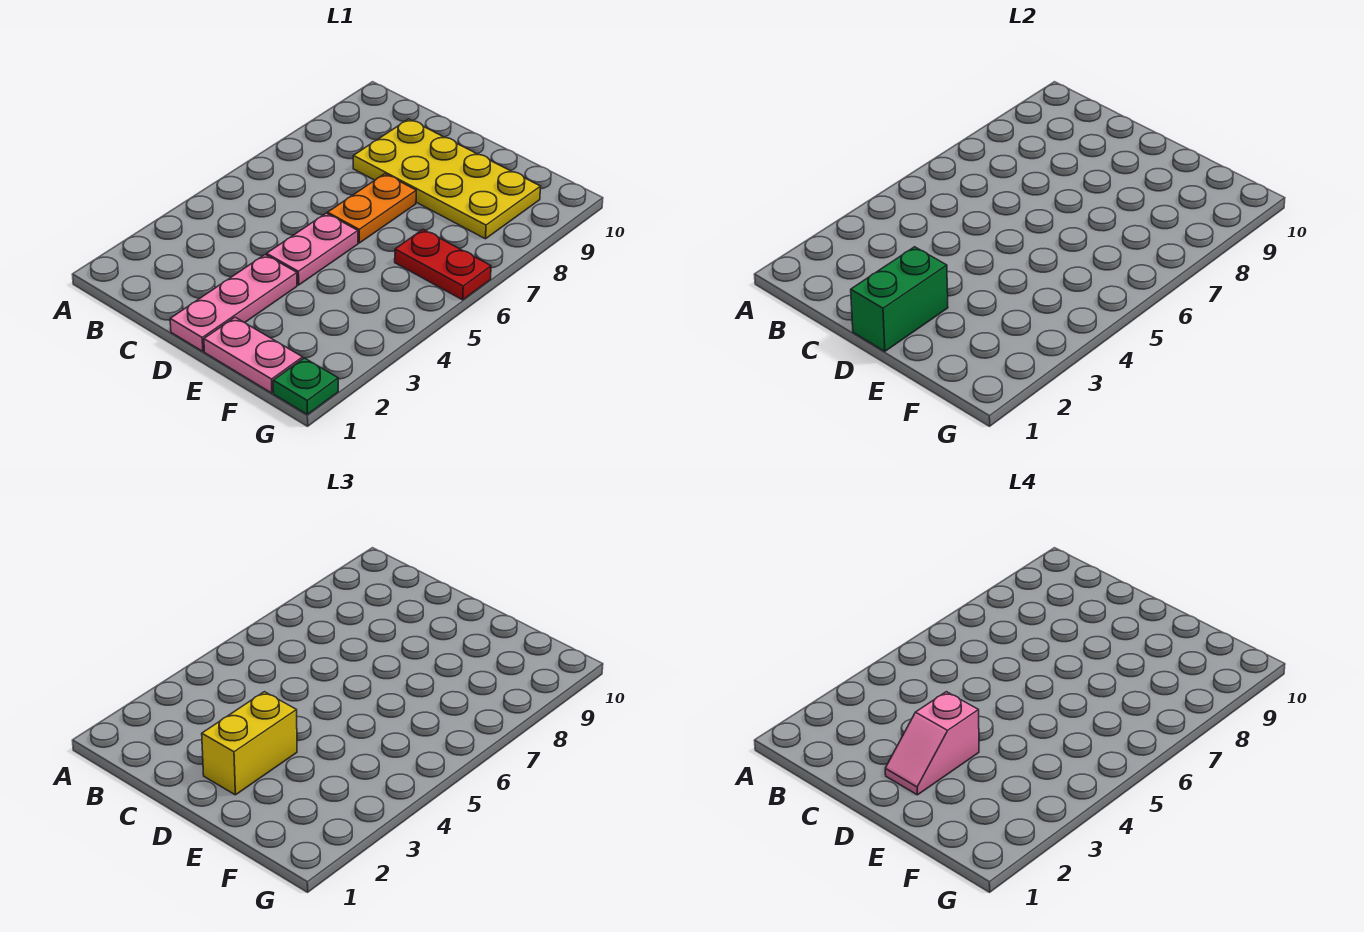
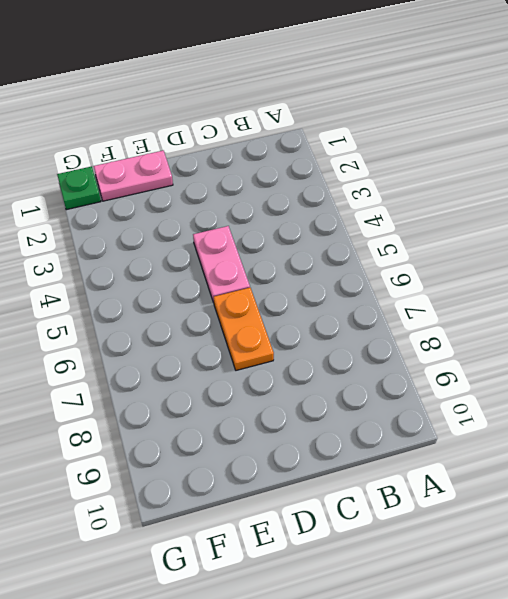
none -> yellow plate C8:F9 level 1
none -> pink plate D1:D3 level 1

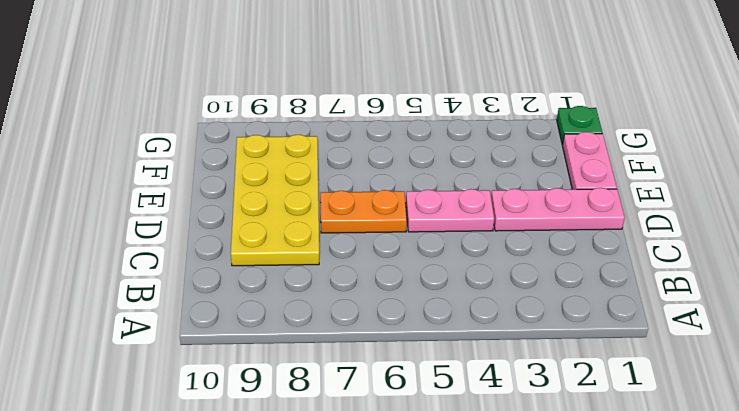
none -> red plate F6:G6 level 1
none -> green brick D1:D2 level 2

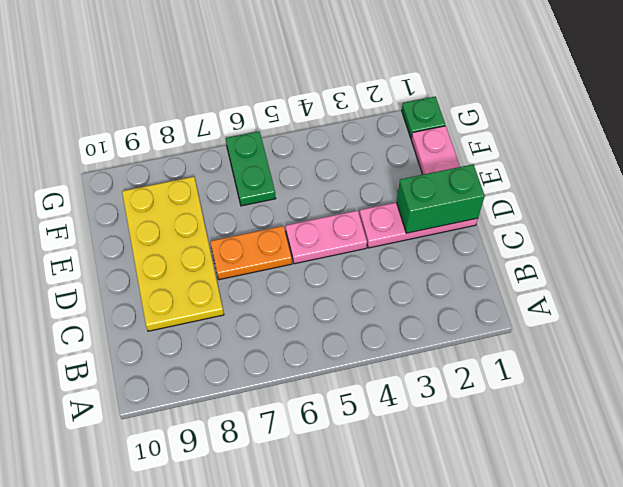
green plate F6:G6 level 1 -> red plate F6:G6 level 1
none -> yellow brick D2:D3 level 3
none -> pink slope D2:D3 level 4 top 3

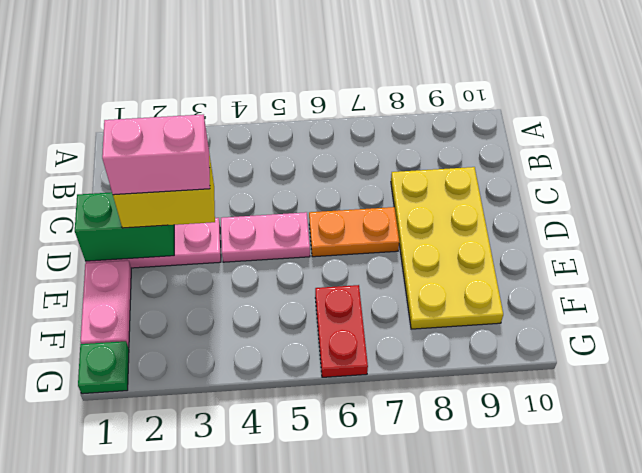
pink brick D2:D3 level 4 -> pink slope D2:D3 level 4 top 3

